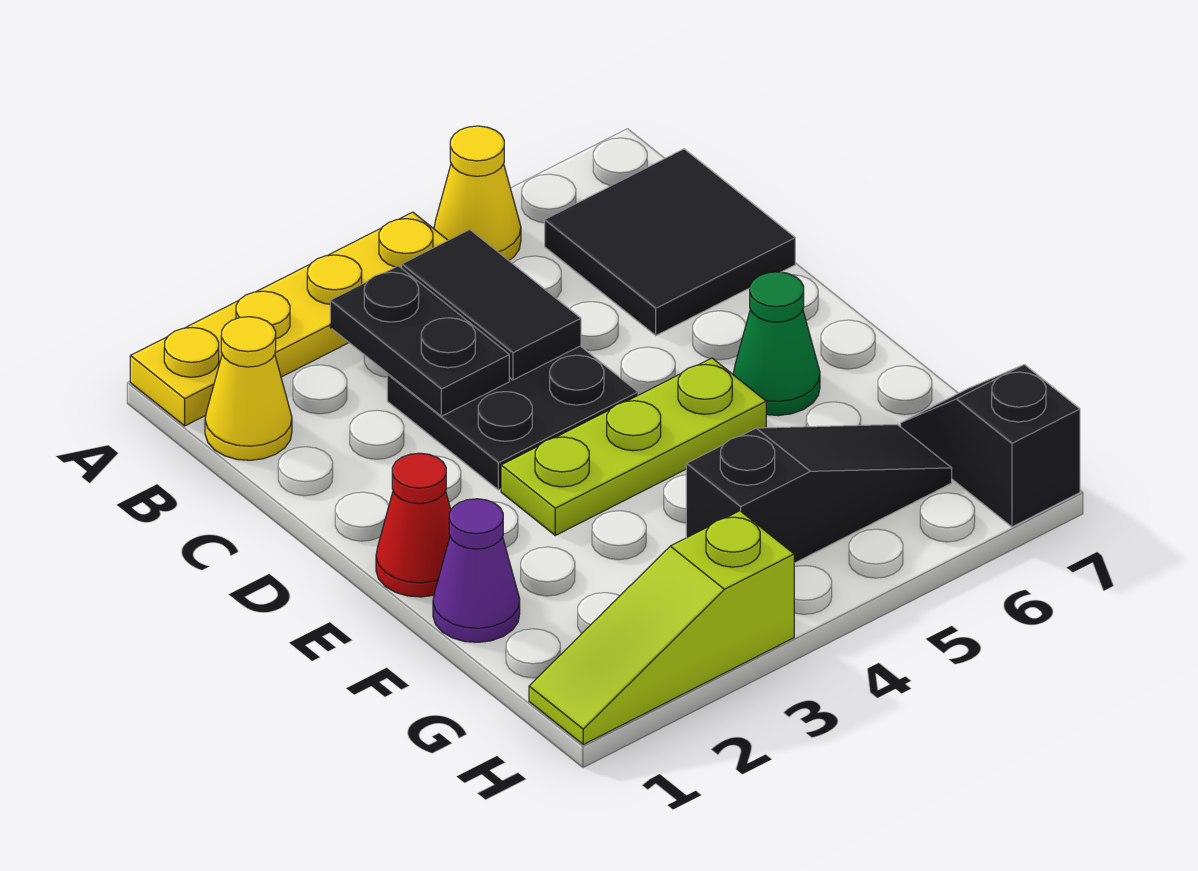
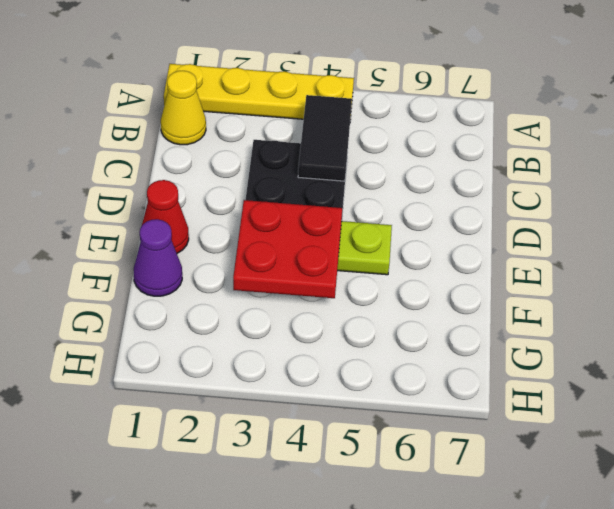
red plate E3:F4 level 2 -> none
none -> yellow cone A5 level 1
none -> black tile B6:C7 level 1
none -> green cone E6 level 1

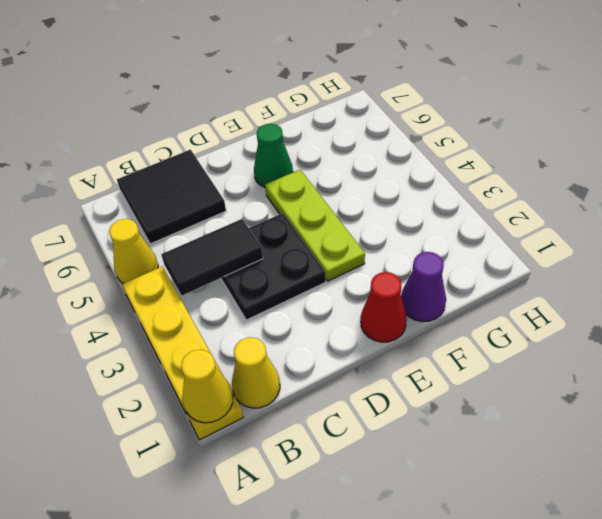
yellow cone A1 level 2 -> none
none -> black slope G4:G6 level 1 top 4
none -> black slope G7:H7 level 1 top H
none -> lime slope H1:H3 level 1 top 3

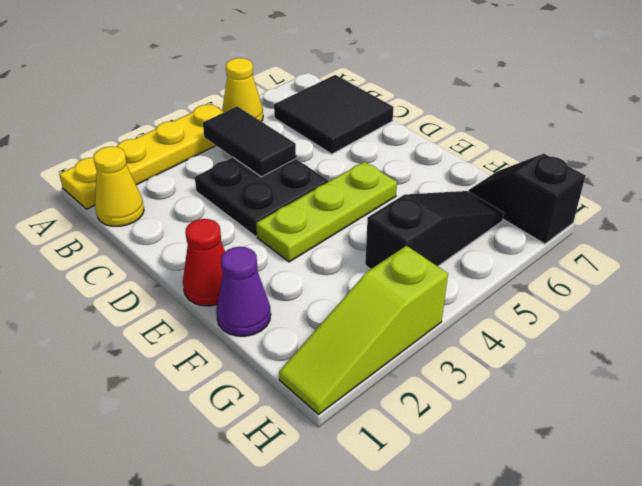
none -> green cone E6 level 1
none -> black plate B3:C3 level 2

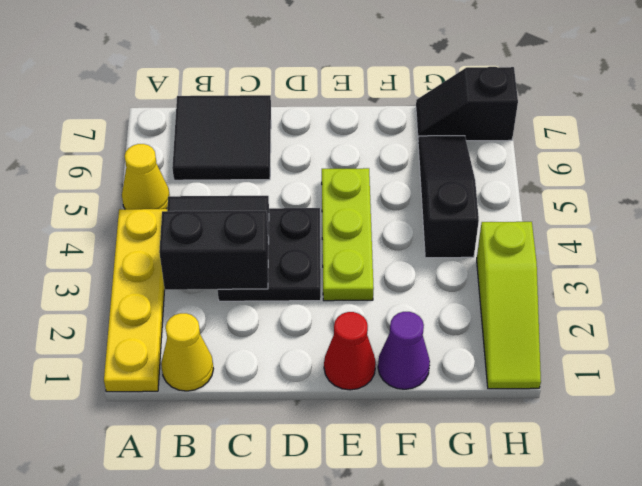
black brick B3:C3 level 2 -> black plate B3:C3 level 2
none -> green cone E6 level 1

